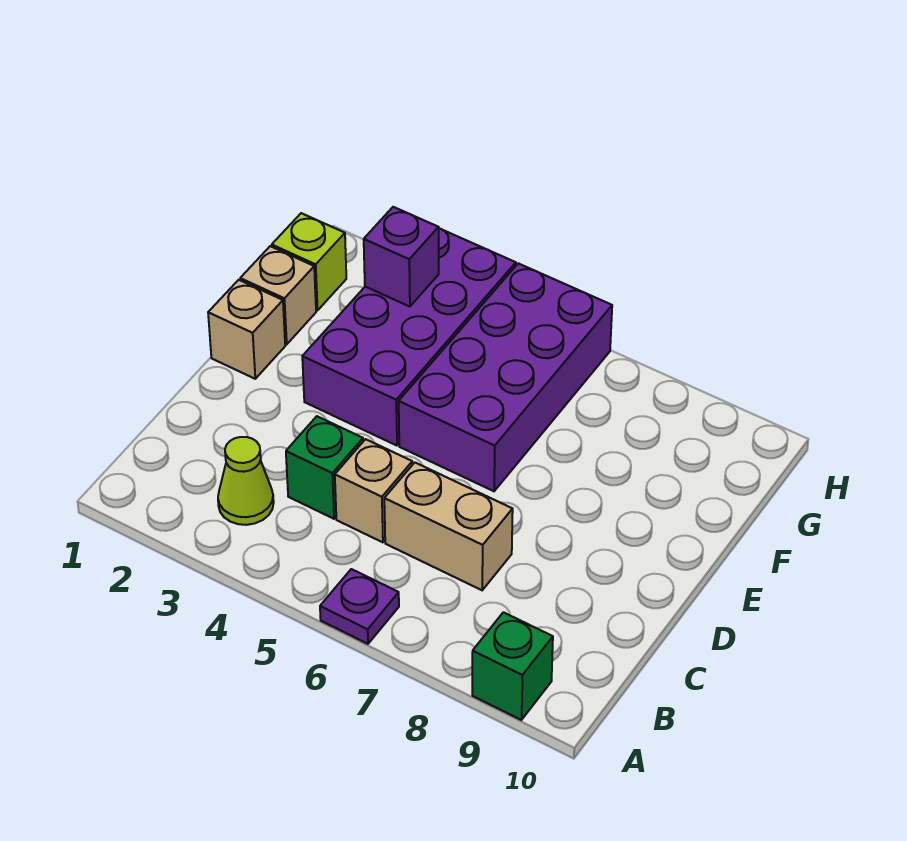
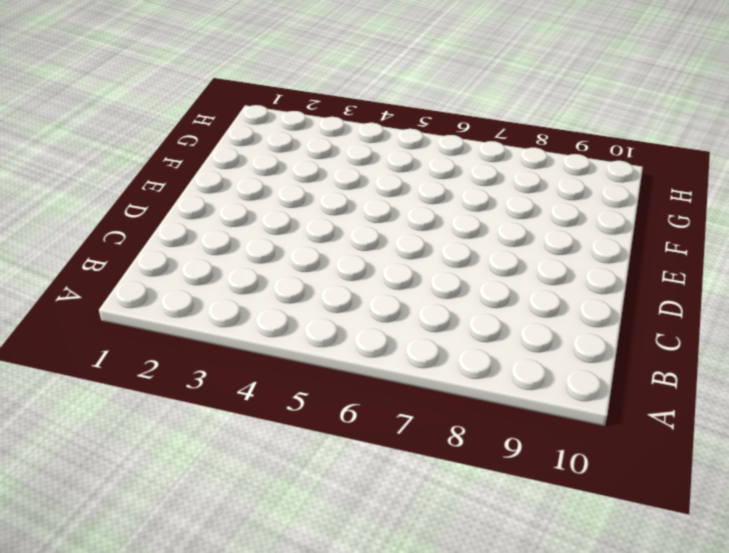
none -> purple plate A6 level 1
none -> green brick A9 level 1
none -> lime cone B3 level 1

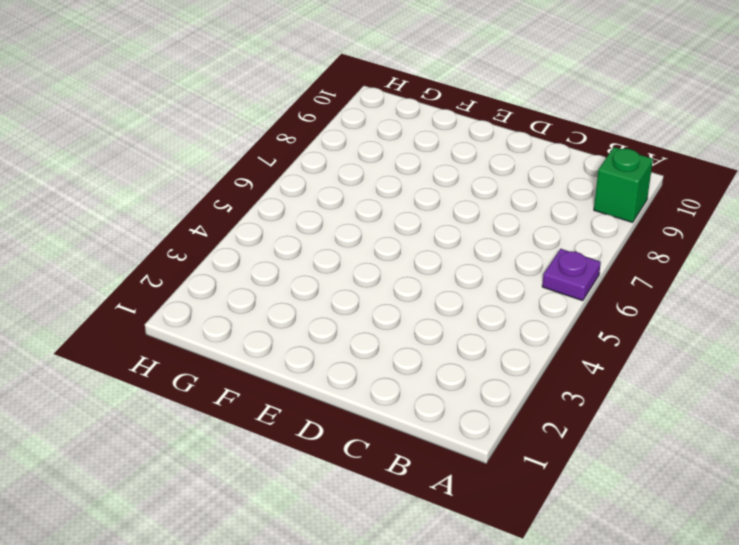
none -> lime cone B3 level 1
none -> green brick C4 level 1
none -> tan brick C5 level 1

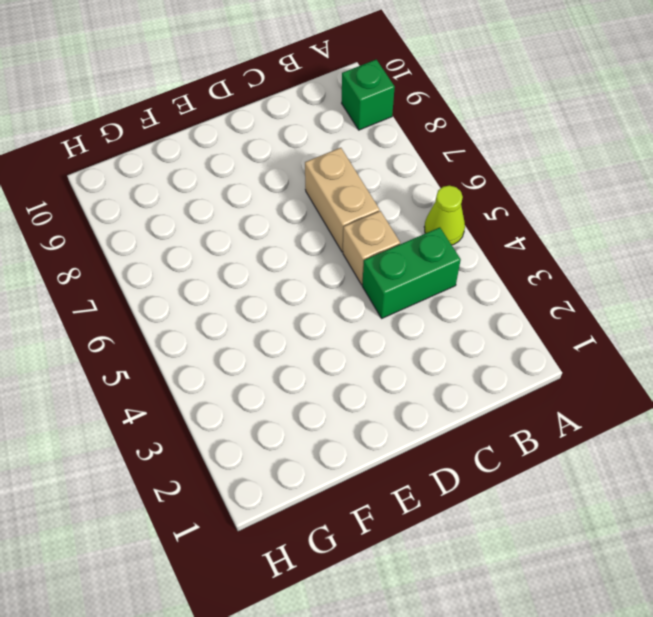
lime cone A5 level 1 -> lime cone B3 level 1
green brick B4:C4 level 1 -> green brick C4 level 1
none -> purple plate A6 level 1
none -> tan brick E1 level 1
none -> purple brick E3:H4 level 1

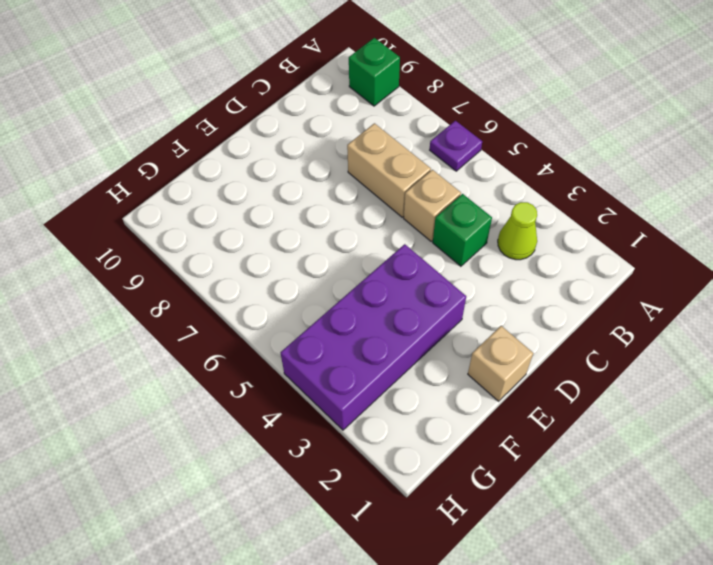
none -> purple brick E5:H6 level 1
none -> tan brick F1 level 1
none -> lime brick G1 level 1

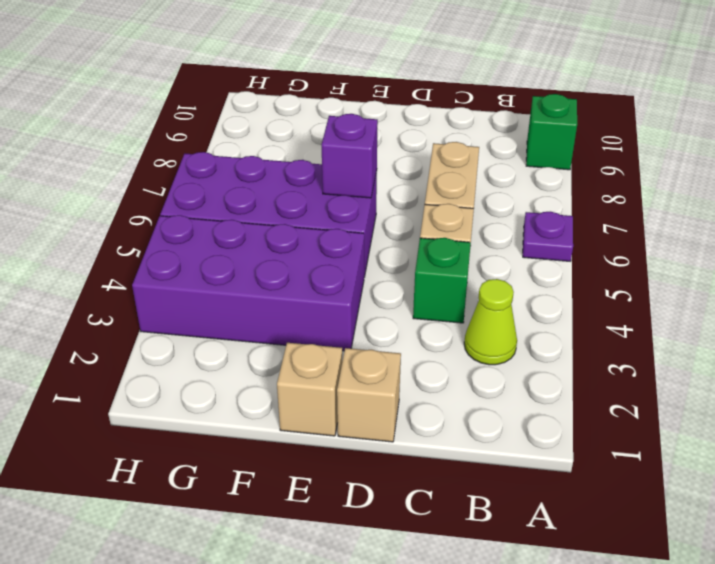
tan brick D1 level 1 -> tan brick F1 level 1
purple brick E6 level 2 -> purple brick G3 level 2
none -> lime brick G1 level 1

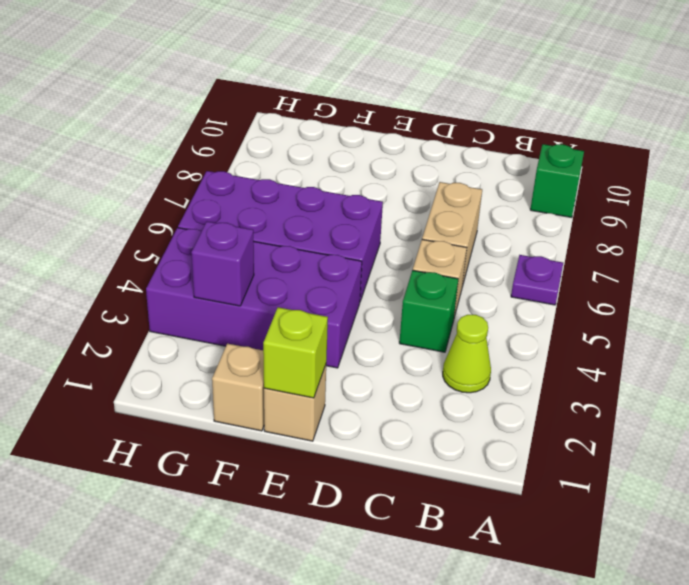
lime brick E1 level 2 -> lime brick G1 level 1

